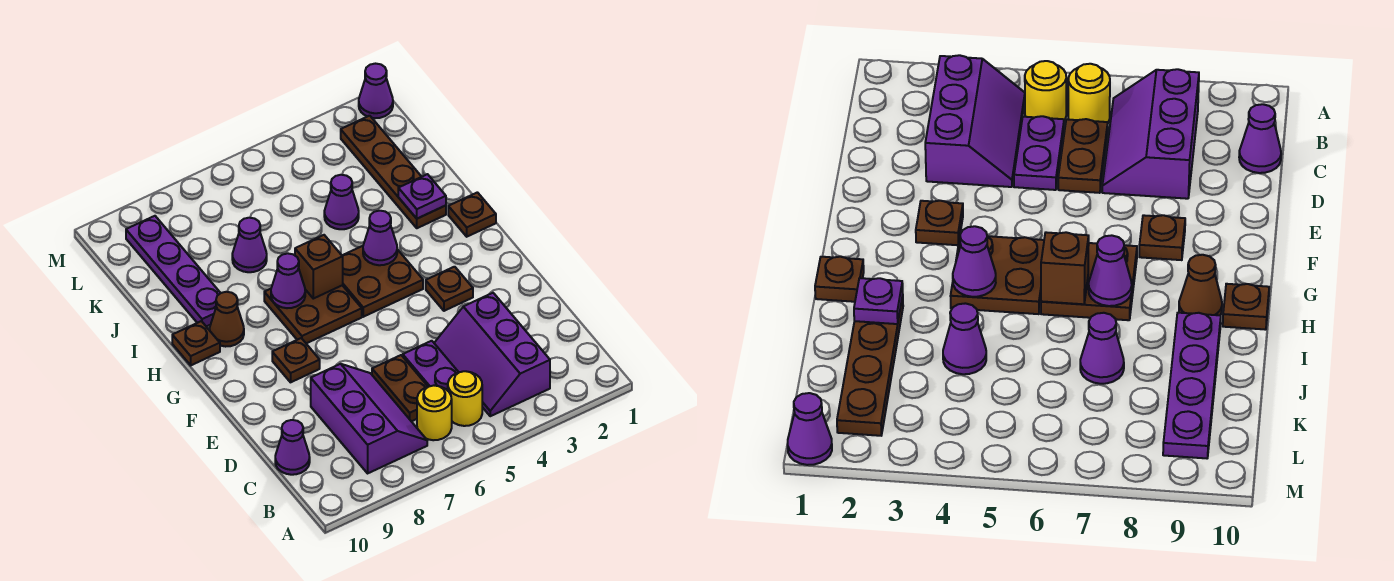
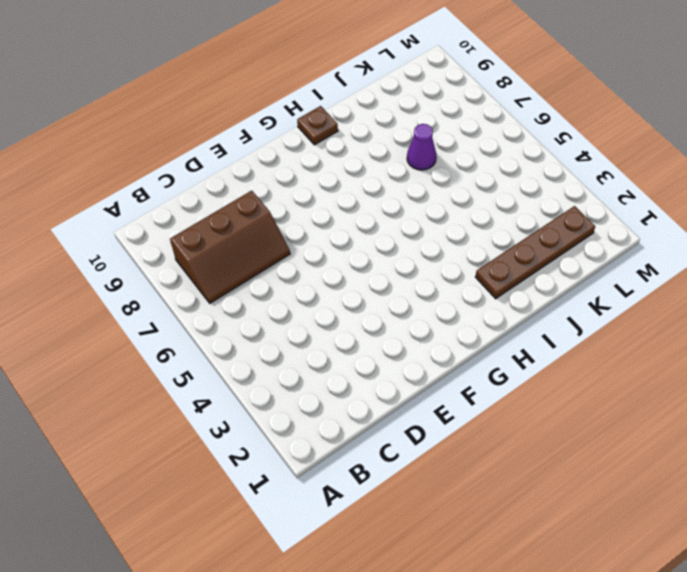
brown slope B7:D8 level 1 top 8 -> purple slope B7:D8 level 1 top 8
none -> purple slope B3:D4 level 1 top 3
none -> yellow round brick B5 level 1
none -> yellow round brick B6 level 1

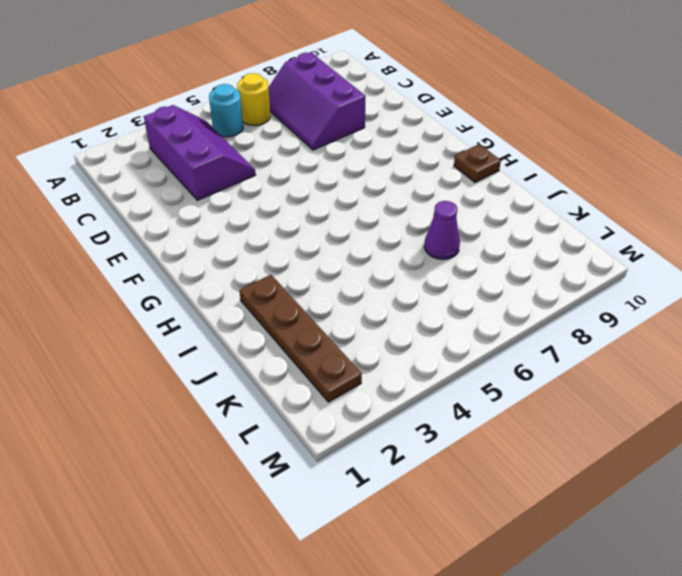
cyan round brick B5 level 1 -> yellow round brick B5 level 1
none -> purple plate C5:D5 level 1
none -> brown plate C6:D6 level 1
none -> purple cone C10 level 1

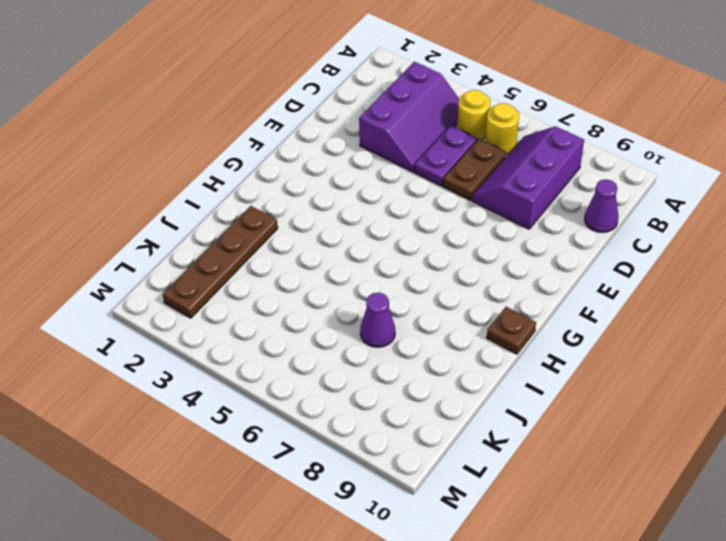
none -> brown plate F3 level 1
none -> brown plate F8 level 1
none -> brown plate G4:H5 level 1

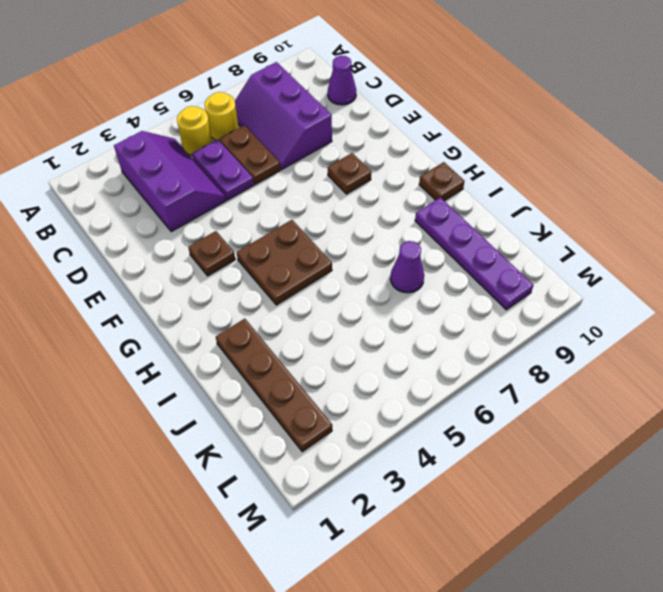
none -> brown plate G6:H7 level 1
none -> brown plate H1 level 1
none -> brown cone H9 level 1

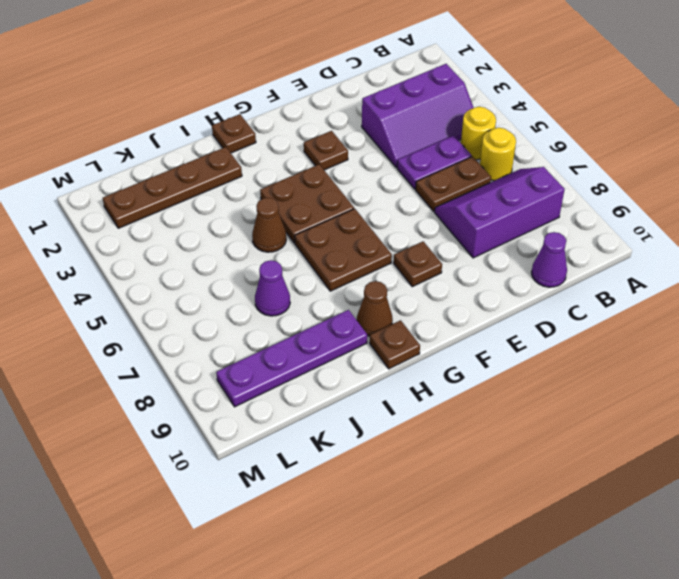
brown cone I5 level 1 -> none
none -> purple cone J4 level 1
none -> purple cone M1 level 1
none -> purple cone H4 level 2

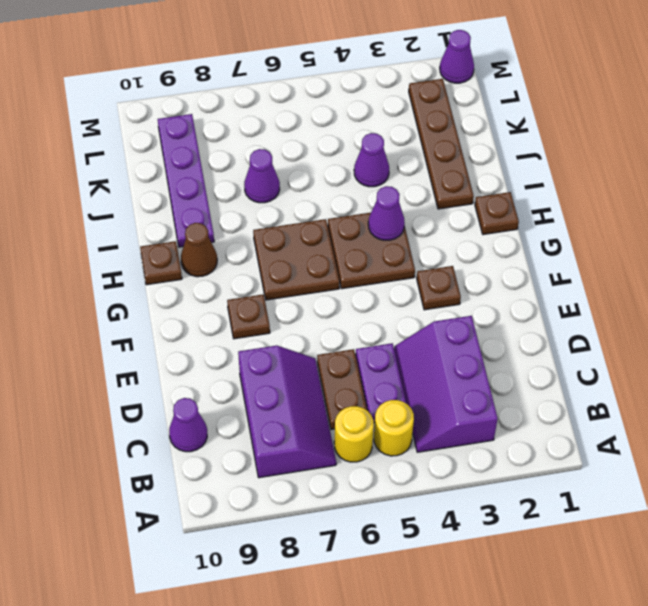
none -> brown brick H6 level 2
none -> purple cone H7 level 2
none -> purple plate I2 level 2

